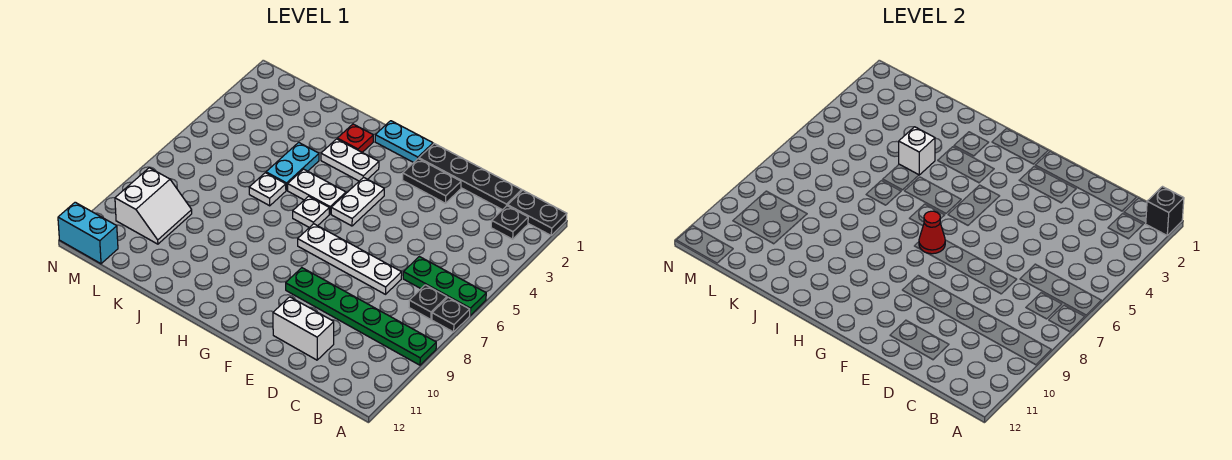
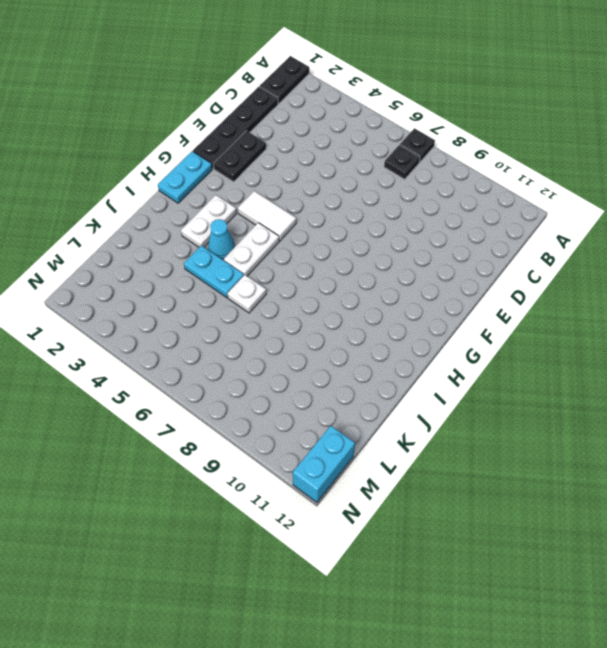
white tile G4:G5 level 1 -> white plate G4:G5 level 1
cyan cone I4 level 1 -> none
none -> green plate A6:C6 level 1
none -> green plate A9:F9 level 1
none -> black plate B2 level 1

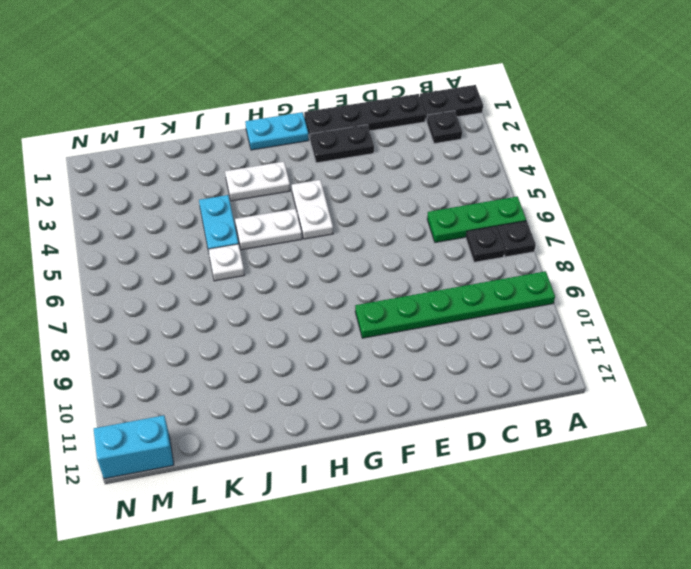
none -> white plate D7:G7 level 1
none -> white brick D11:E11 level 1
none -> white plate H6 level 1

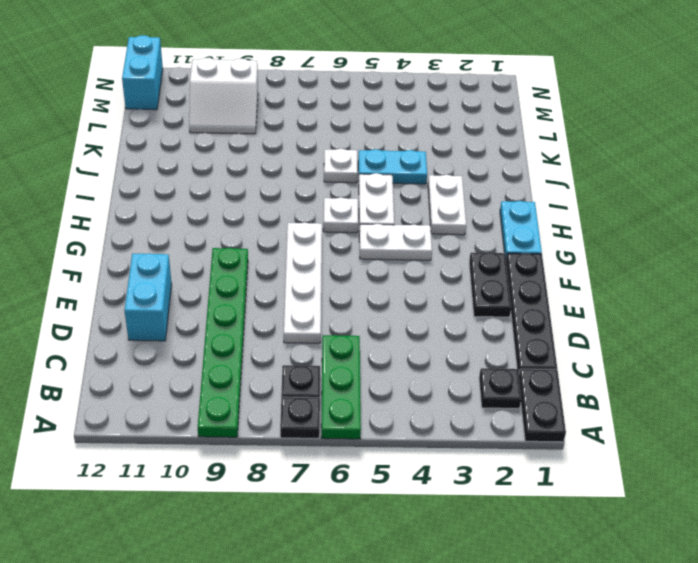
cyan brick D11:E11 level 1 -> white brick D11:E11 level 1
none -> red plate I2 level 1
none -> black brick A1 level 2
none -> red cone G7 level 2

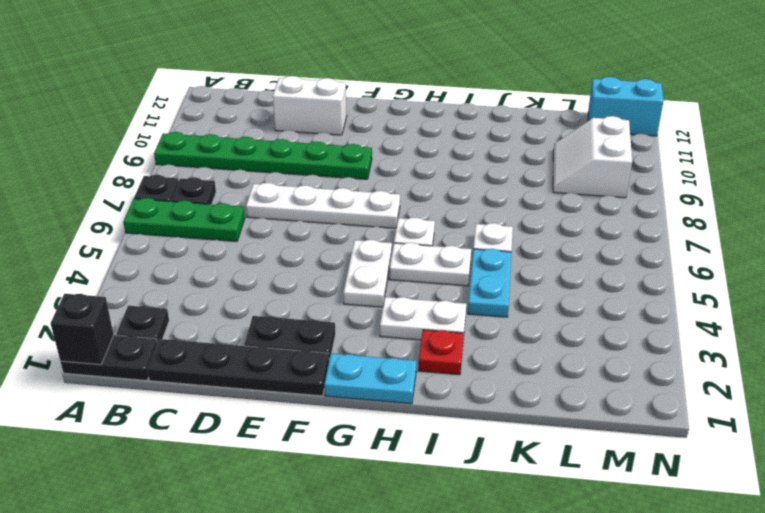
none -> red cone G7 level 2
none -> white brick J4 level 2

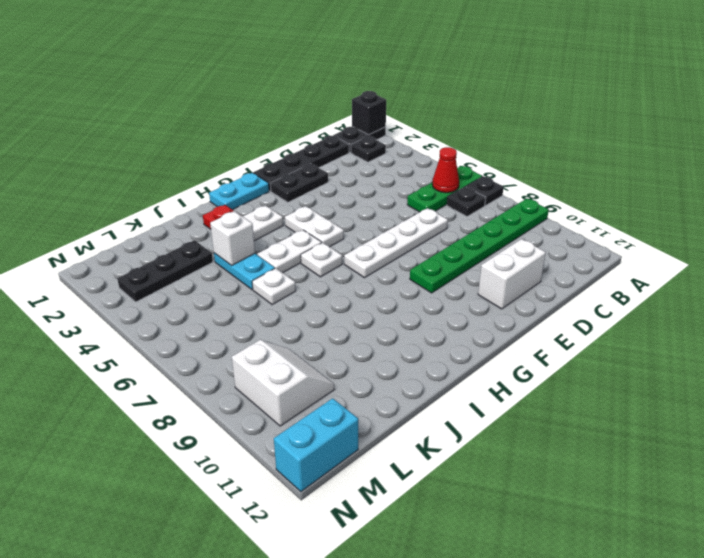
red cone B6 level 2 -> red cone G7 level 2
black plate K3:M3 level 1 -> none

